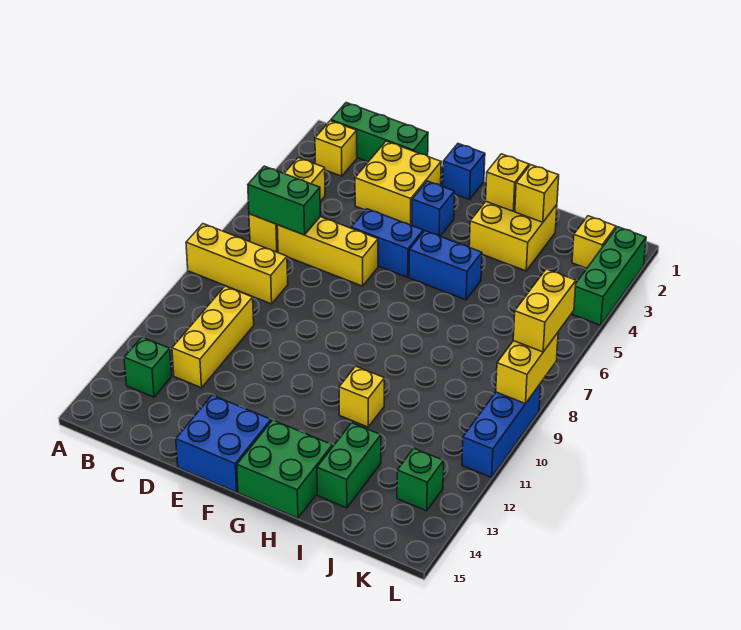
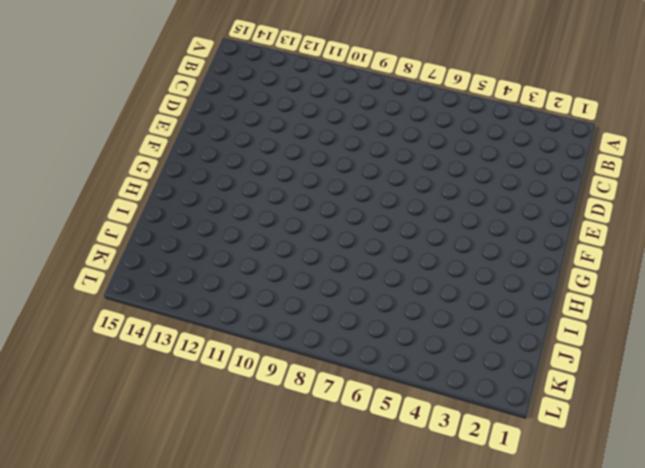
none -> yellow brick A8:C8 level 1
none -> green brick B1:D1 level 1
none -> yellow brick B2 level 1

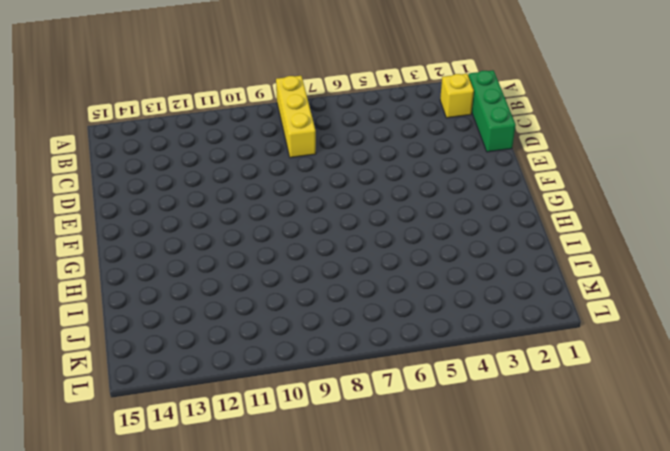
none -> yellow brick B4:B6 level 1
none -> green brick B13 level 1
none -> yellow brick C6:E6 level 1

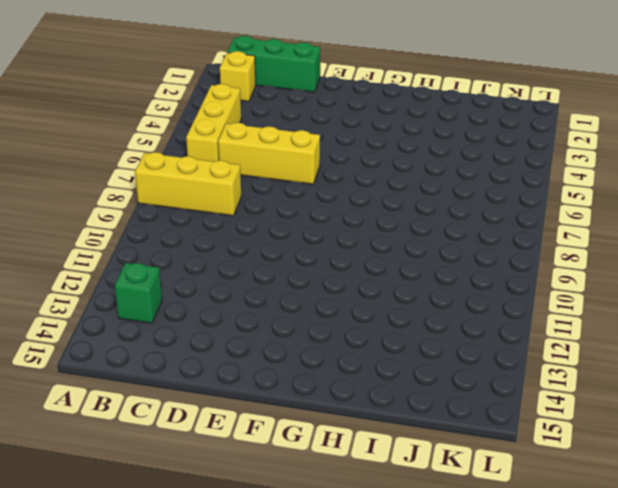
none -> yellow brick C10:C12 level 1
none -> yellow brick D2:E3 level 1
none -> blue brick E5:F5 level 1

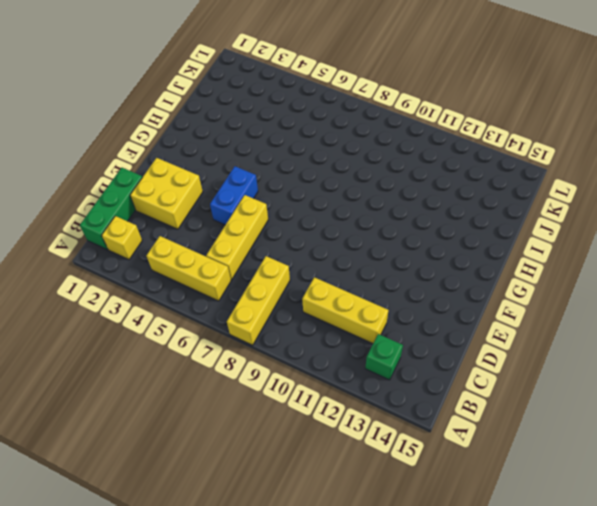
none -> blue brick E14:F15 level 1
none -> blue brick F1 level 1
none -> blue brick F3 level 1

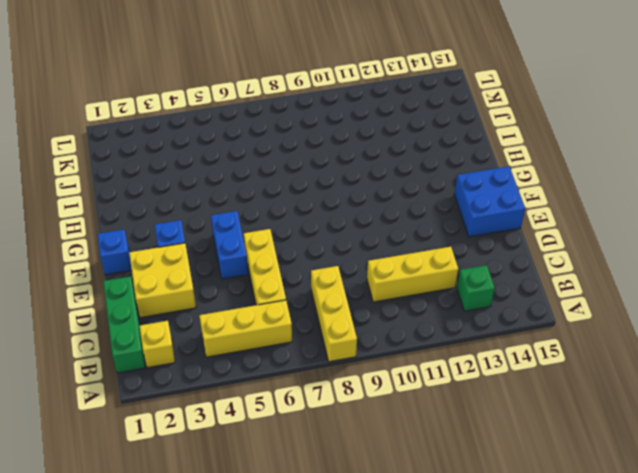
none -> blue brick G5:H5 level 1
none -> green brick G14:H15 level 1
none -> yellow brick H2:I3 level 1

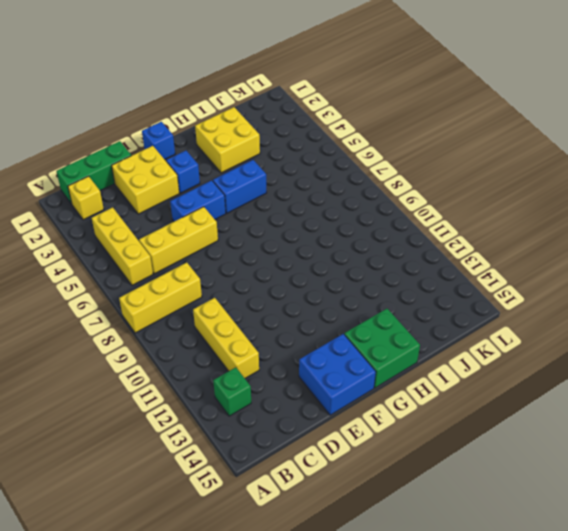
none -> yellow brick H11 level 1
none -> green brick I13:I14 level 1
none -> yellow brick K2 level 1

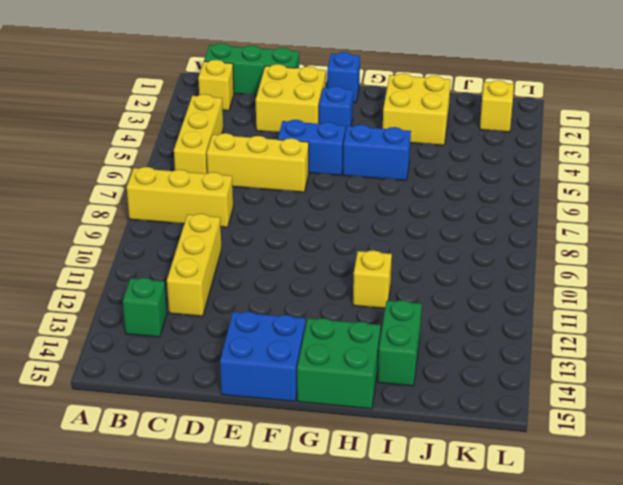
none -> green brick K13 level 1
none -> green brick L2:L4 level 1
none -> blue brick L9:L11 level 1

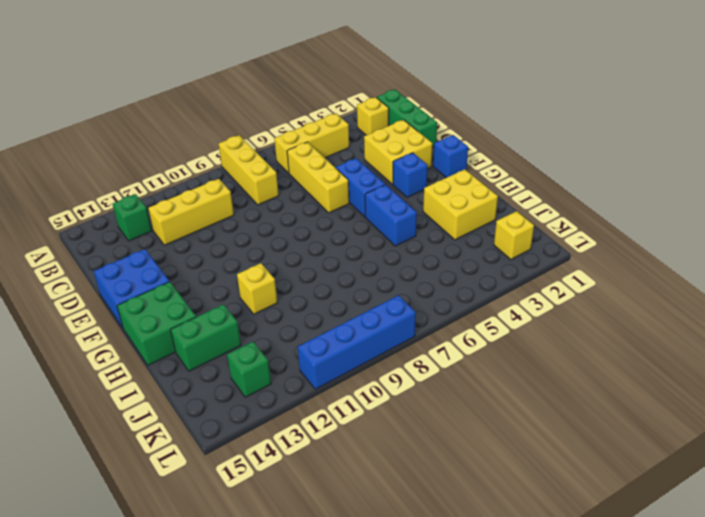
blue brick L8:L11 level 1 -> blue brick L9:L11 level 1
none -> green brick L2:L4 level 1
none -> green brick B6:C6 level 2
none -> yellow brick H2 level 2

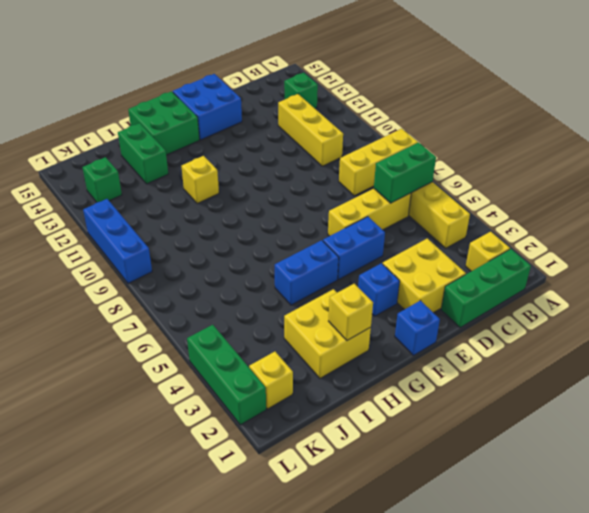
none -> yellow brick I2 level 2
none -> yellow brick L8:L9 level 2
none -> yellow brick L7:L8 level 3

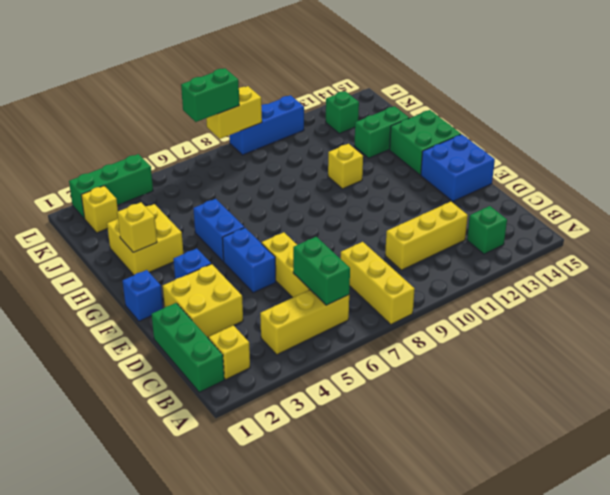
green brick L7:L8 level 3 -> yellow brick L7:L8 level 3
none -> yellow brick I2 level 2

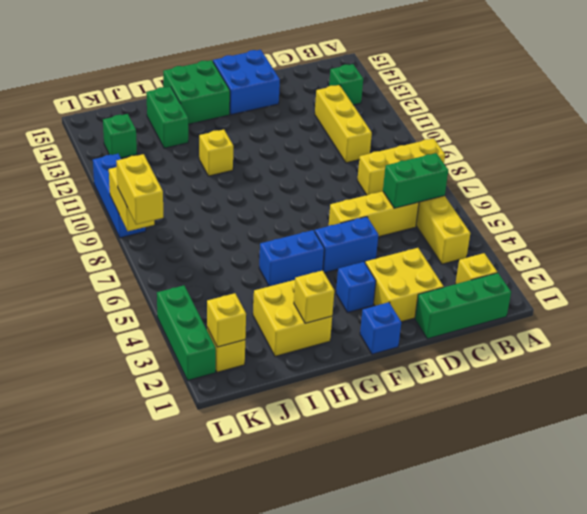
yellow brick K2 level 2 -> yellow brick I2 level 2

